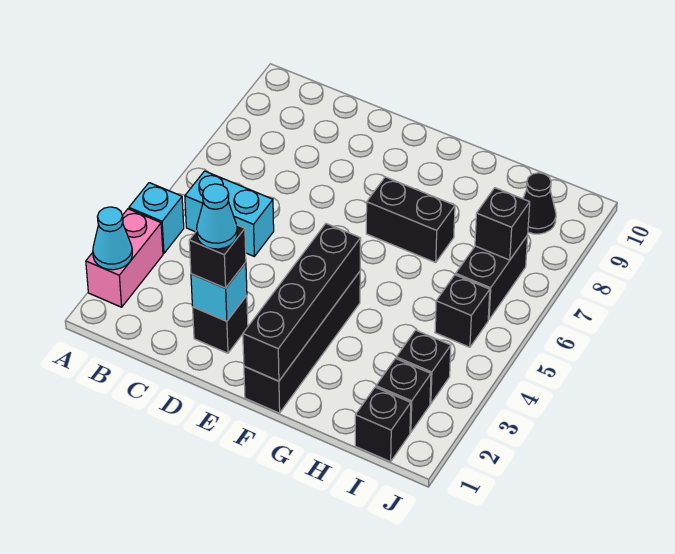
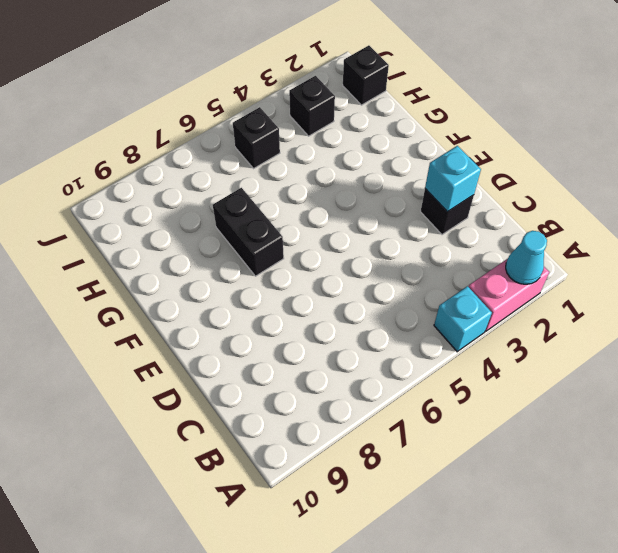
none -> cyan brick B5:C5 level 1
none -> black brick F1:F4 level 1
none -> black brick I2 level 1

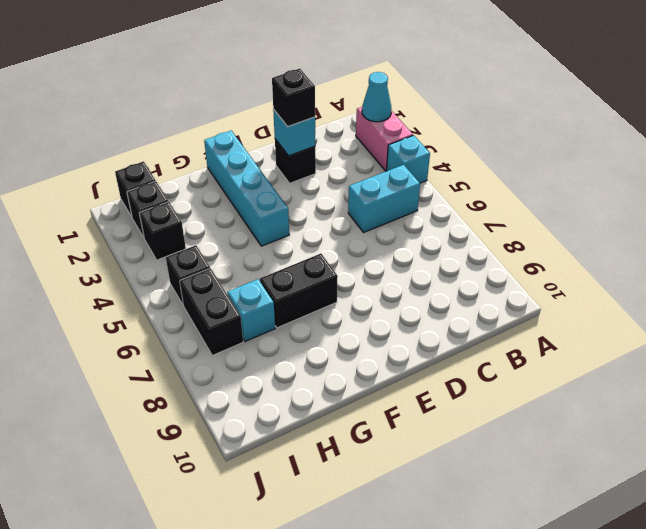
cyan brick F1:F4 level 1 -> black brick F1:F4 level 1
cyan brick H7 level 1 -> none
none -> black cone I9 level 1
none -> black brick F1:F4 level 2
none -> black brick I7 level 2

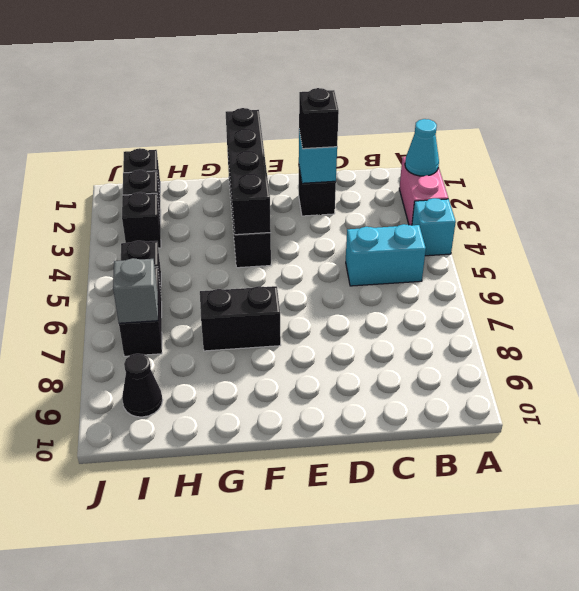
grey brick I7 level 2 -> black brick I7 level 2
none -> cyan cone D2 level 4

